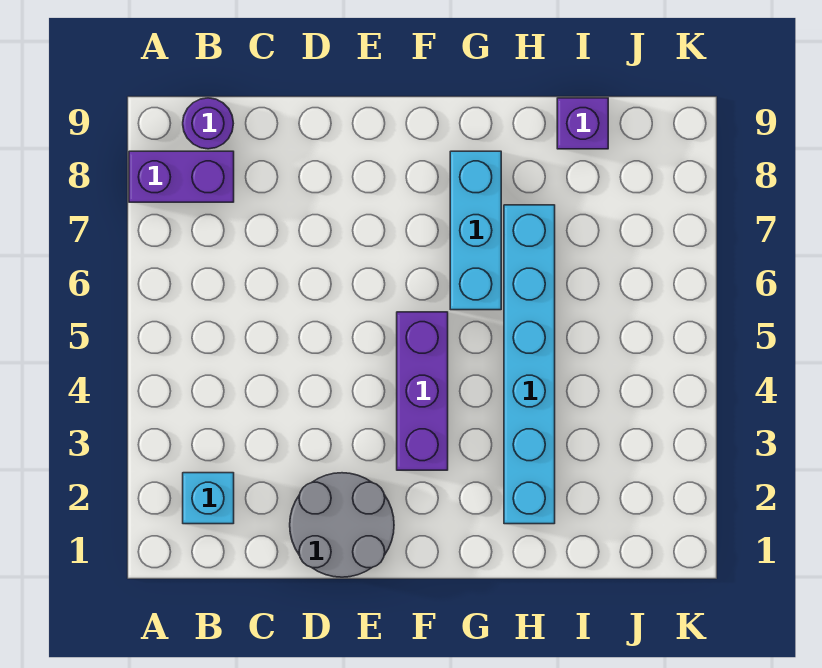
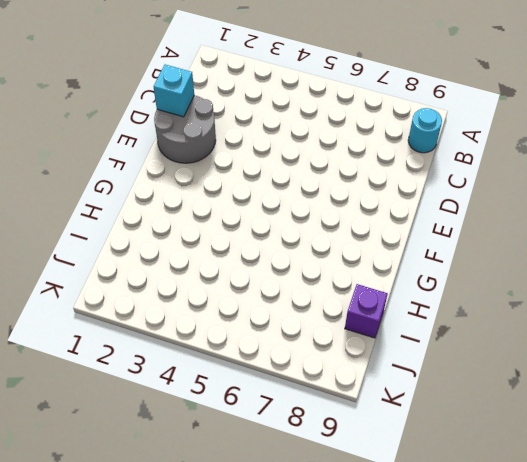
cyan round brick B9 level 1 -> purple round brick B9 level 1
cyan brick D1 level 2 -> cyan brick B2 level 1
none -> purple brick A8:B8 level 1
none -> purple brick F3:F5 level 1

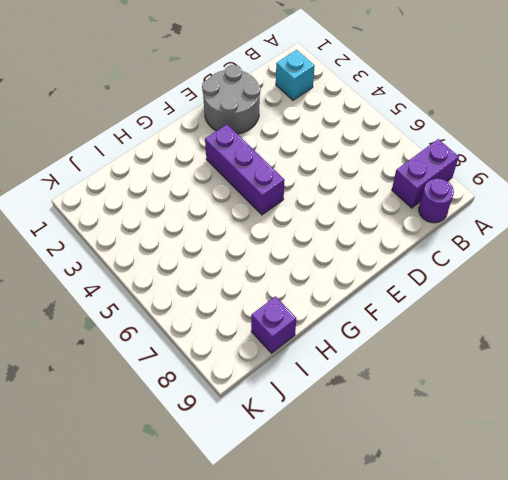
none -> cyan brick G6:G8 level 1
none -> cyan brick H2:H7 level 1

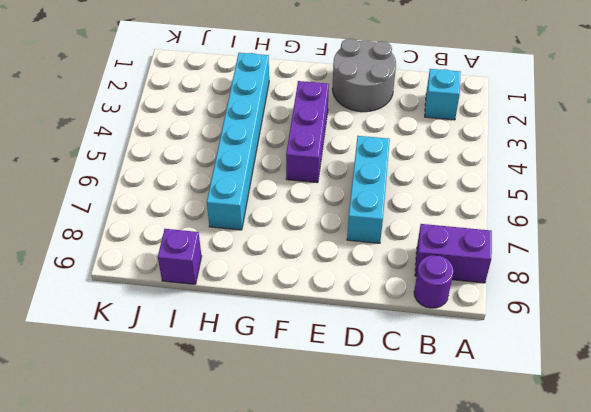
cyan brick D5:D7 level 1 -> cyan brick G6:G8 level 1

